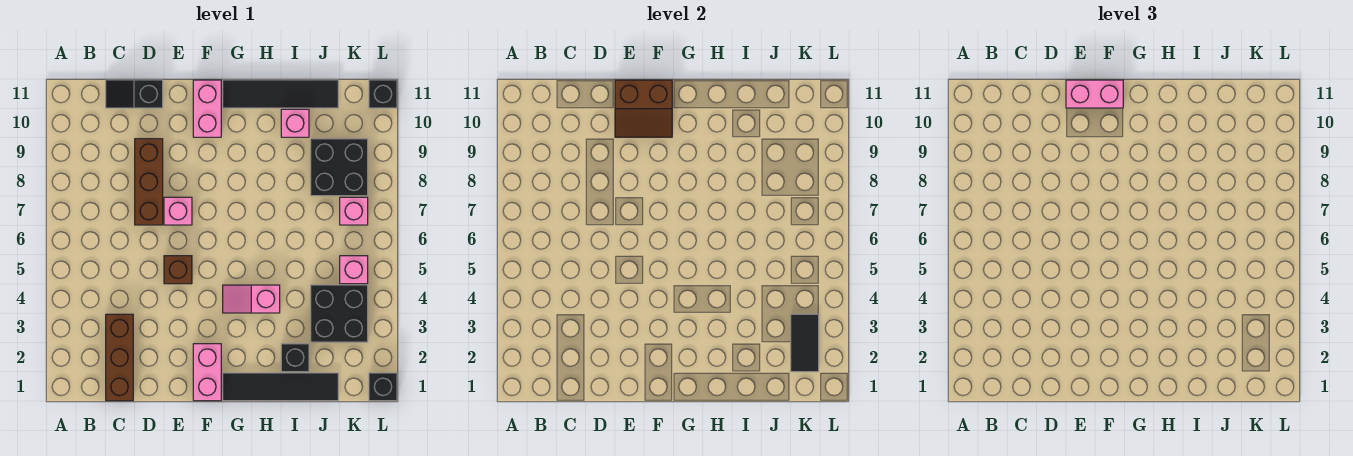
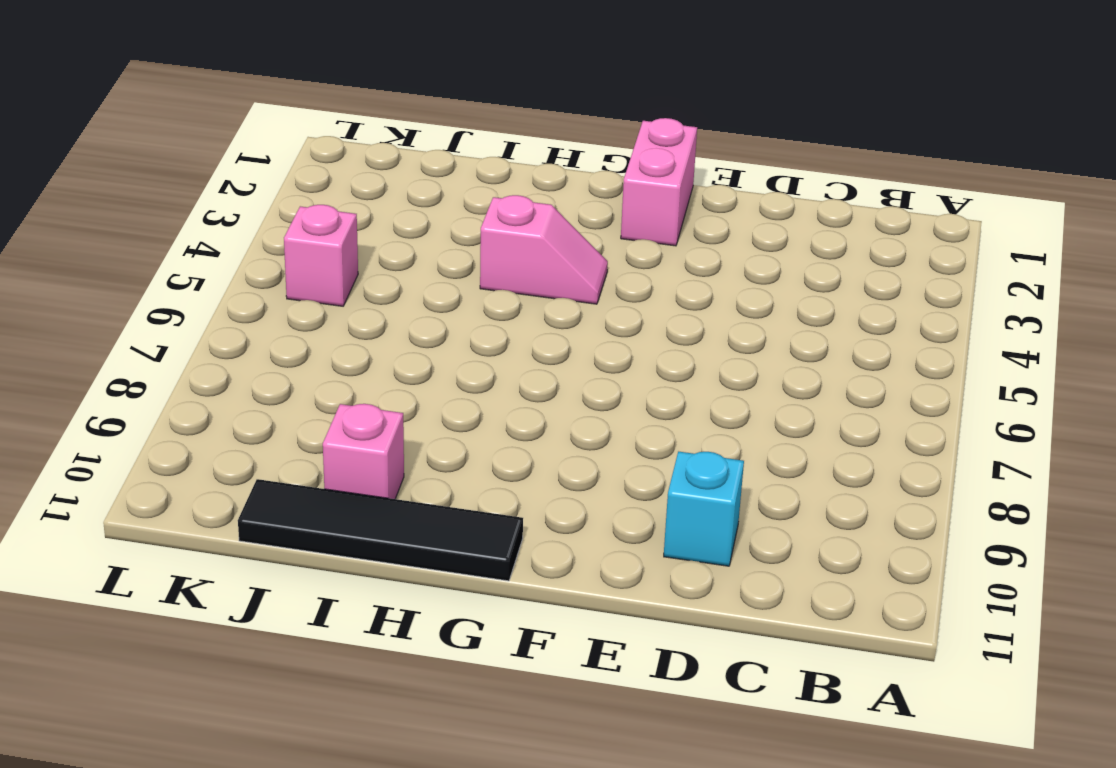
cyan brick D10 level 1 -> none
none -> brown brick C1:C3 level 1
none -> black slope C11:D11 level 1 top D
none -> brown brick D7:D9 level 1

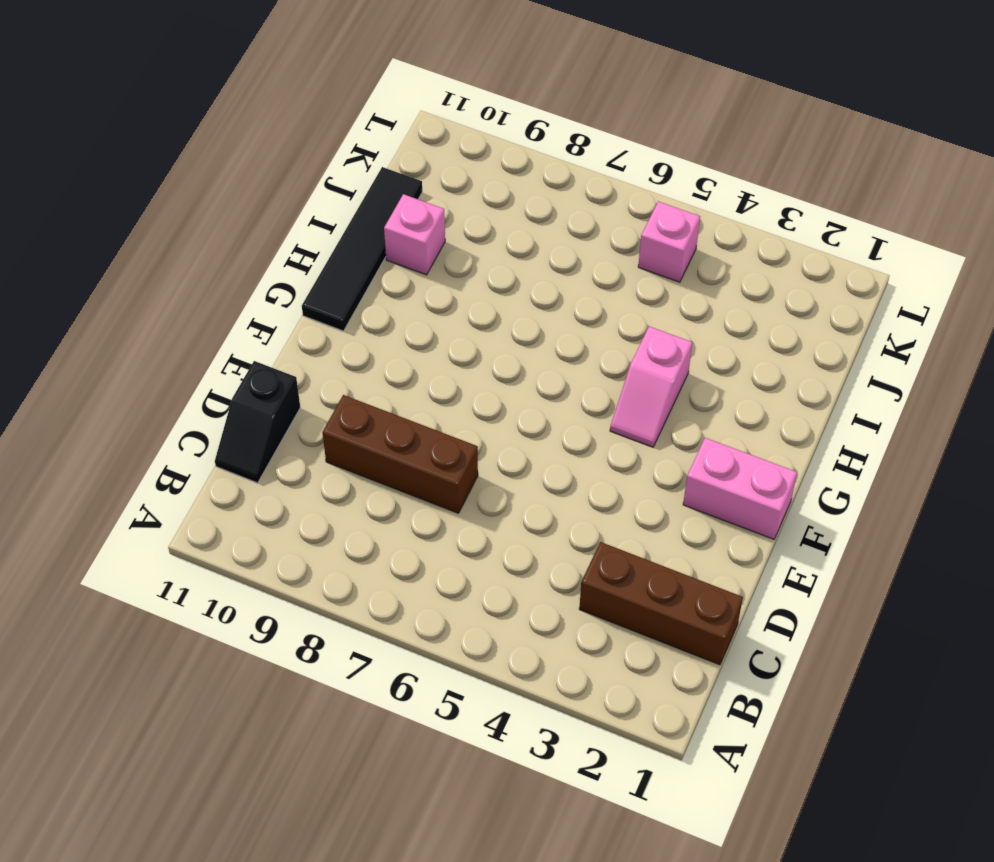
none -> brown brick E5 level 1
none -> pink brick E7 level 1
none -> pink brick F10:F11 level 1

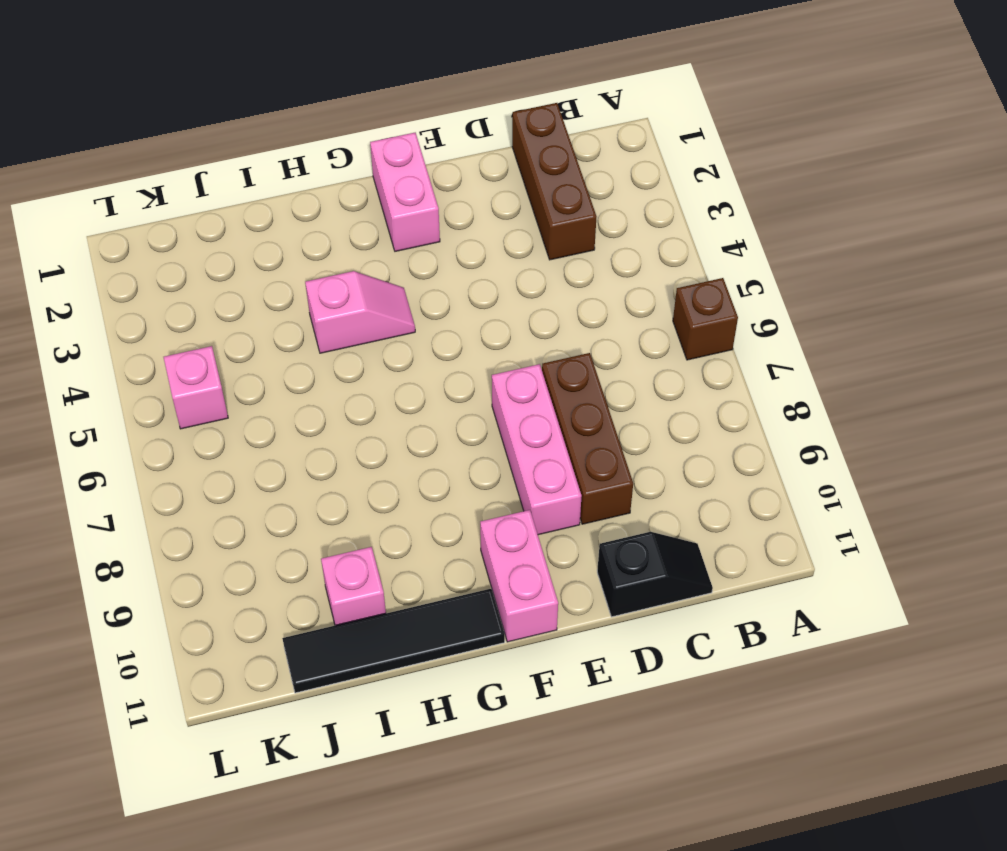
brown brick A6 level 1 -> brown brick E5 level 1
pink brick E7:E9 level 1 -> pink brick E7 level 1
none -> black tile G1:J1 level 1
none -> black brick I2 level 1
none -> black brick J3:K4 level 1

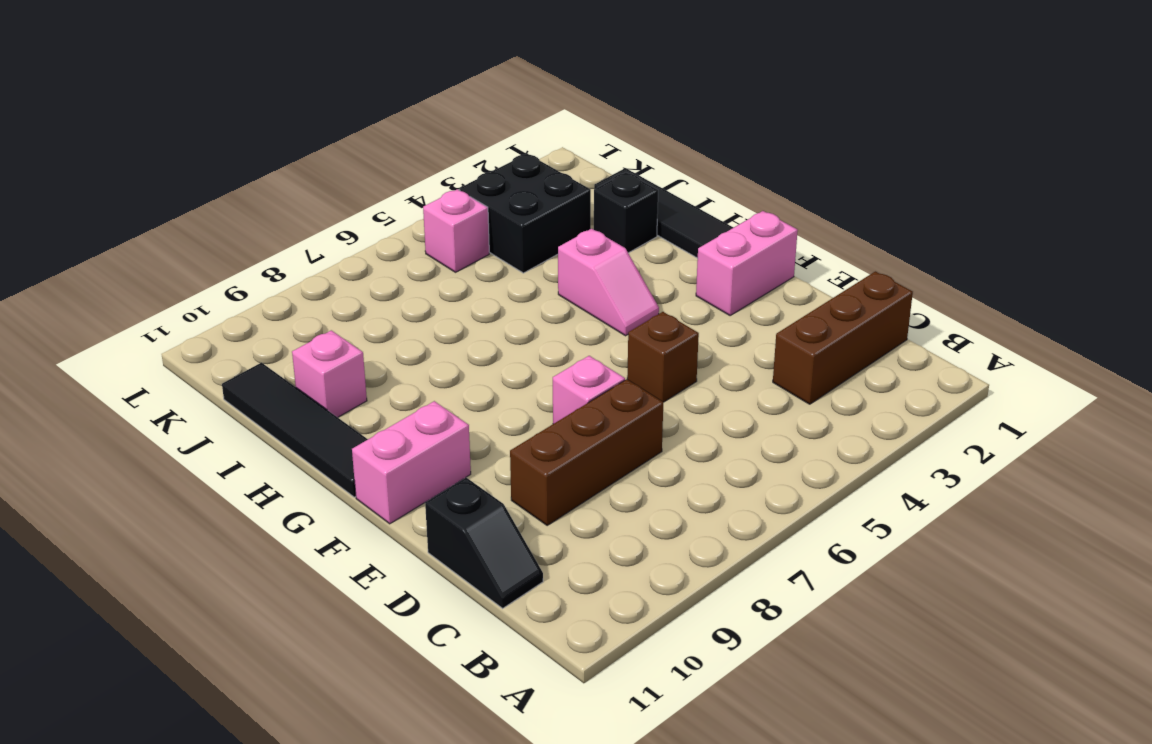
none -> black brick J8:K9 level 1
none -> pink brick K7 level 1
none -> black brick L1 level 1

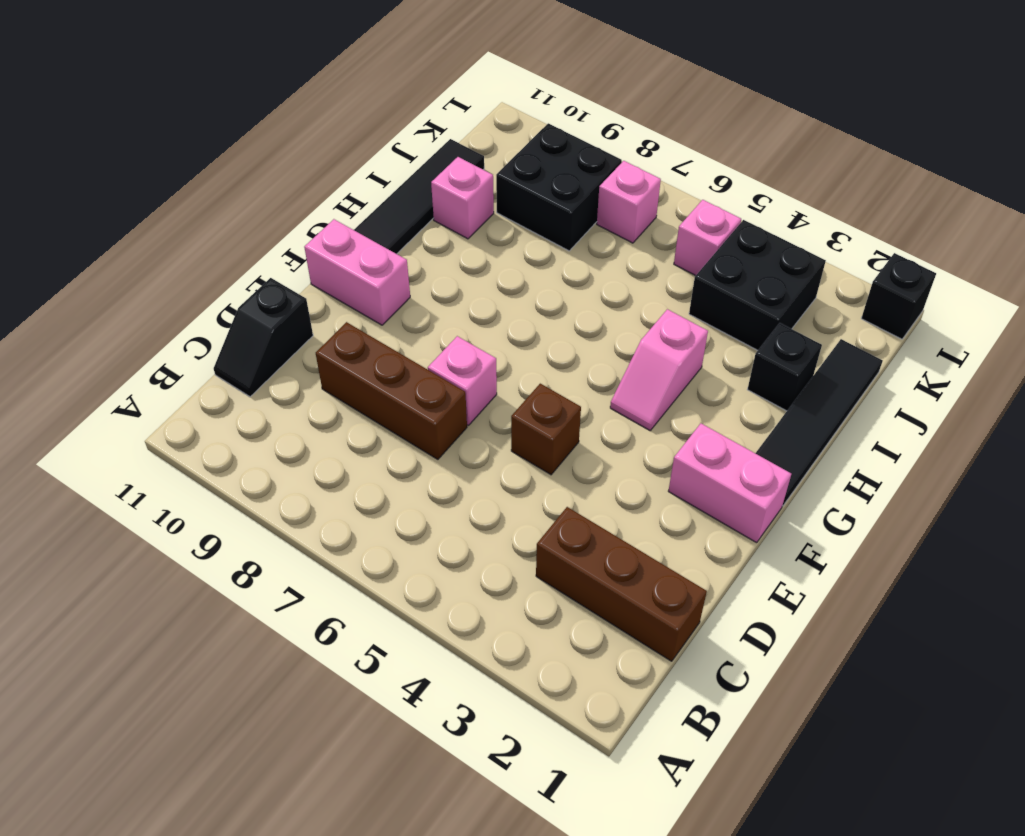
none -> black brick L11 level 1
none -> brown slope E10:F11 level 2 top 11
none -> black tile K2:K3 level 2

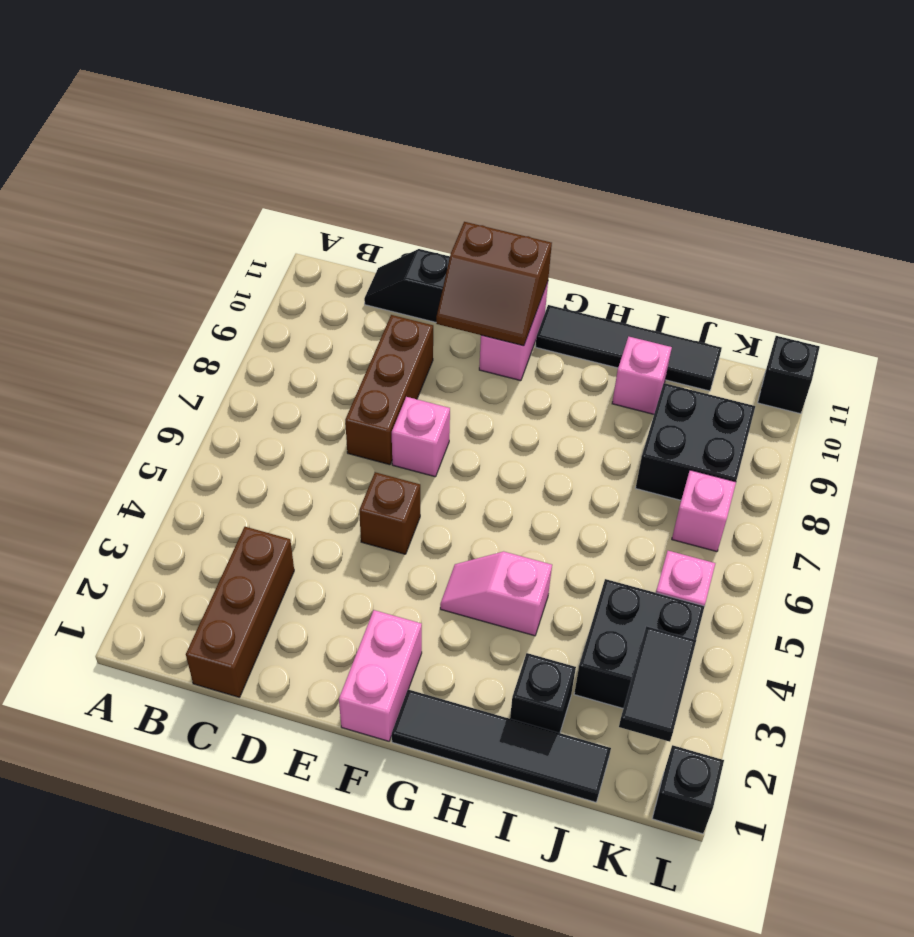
none -> pink brick E11:F11 level 3

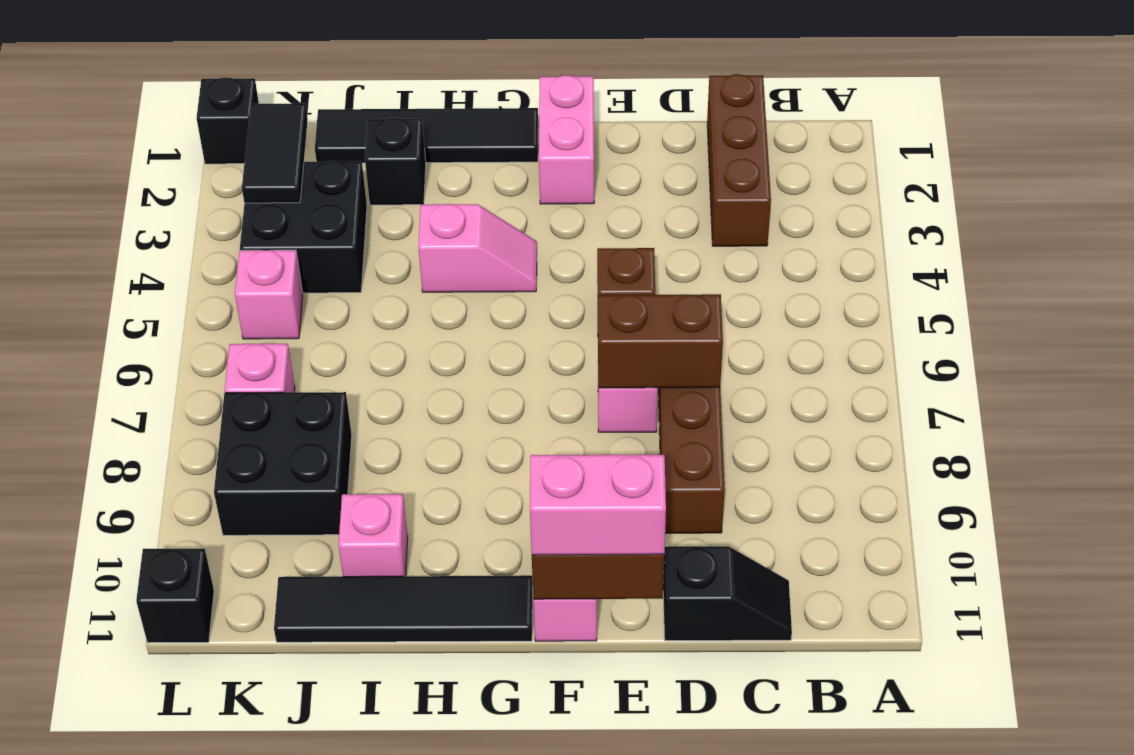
brown brick D7:E7 level 2 -> none

